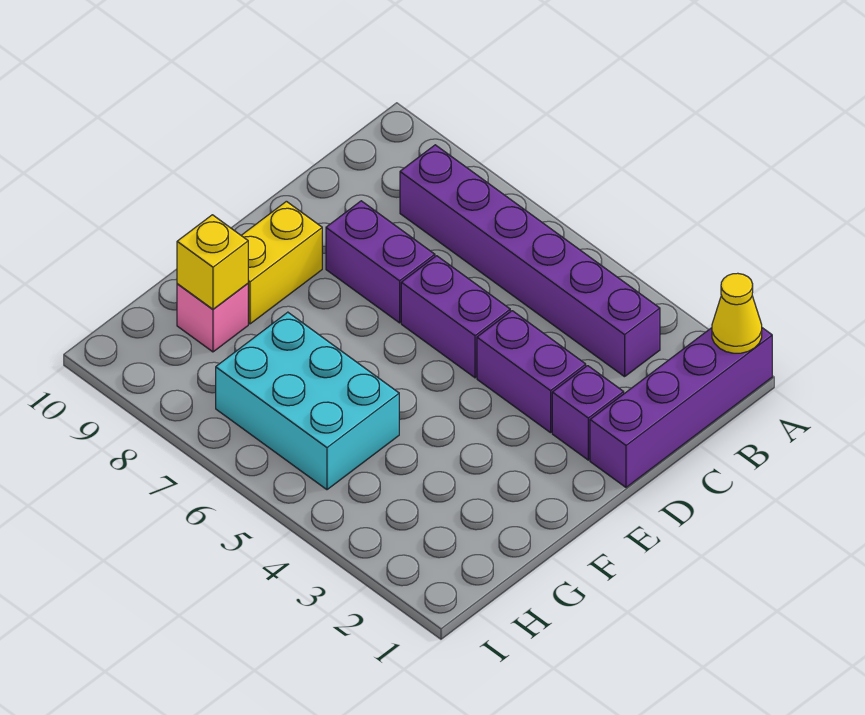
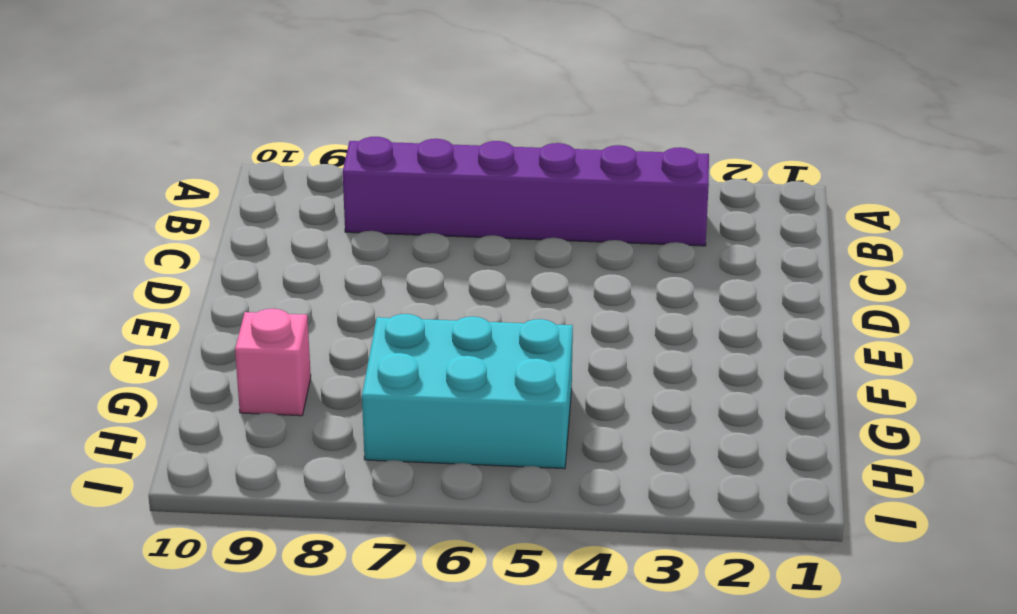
none -> purple brick A1:D1 level 1
none -> purple brick D2 level 1

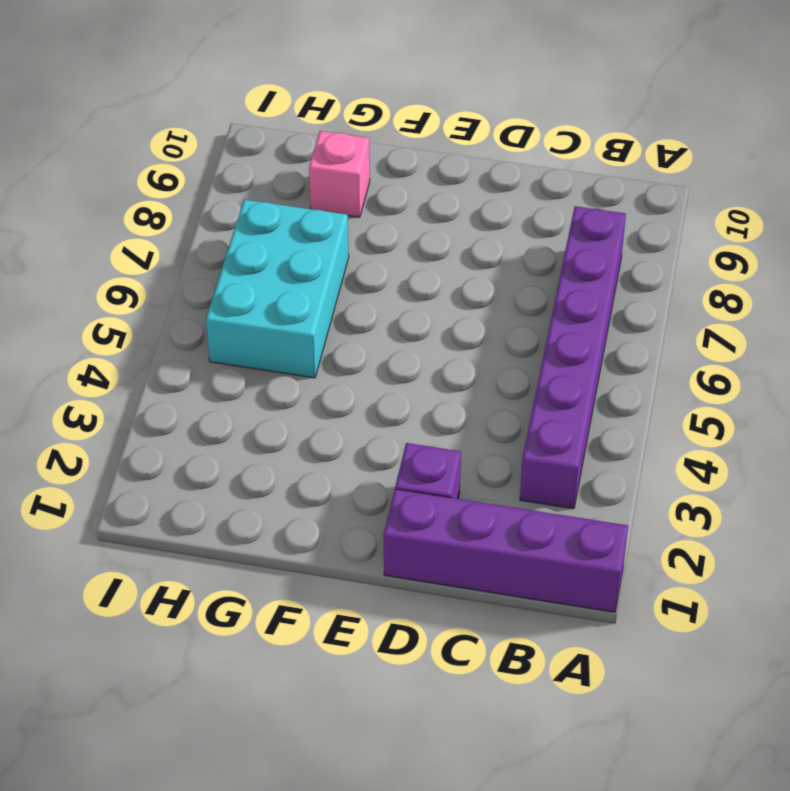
none -> purple brick D3:D4 level 1
none -> purple brick D5:D6 level 1

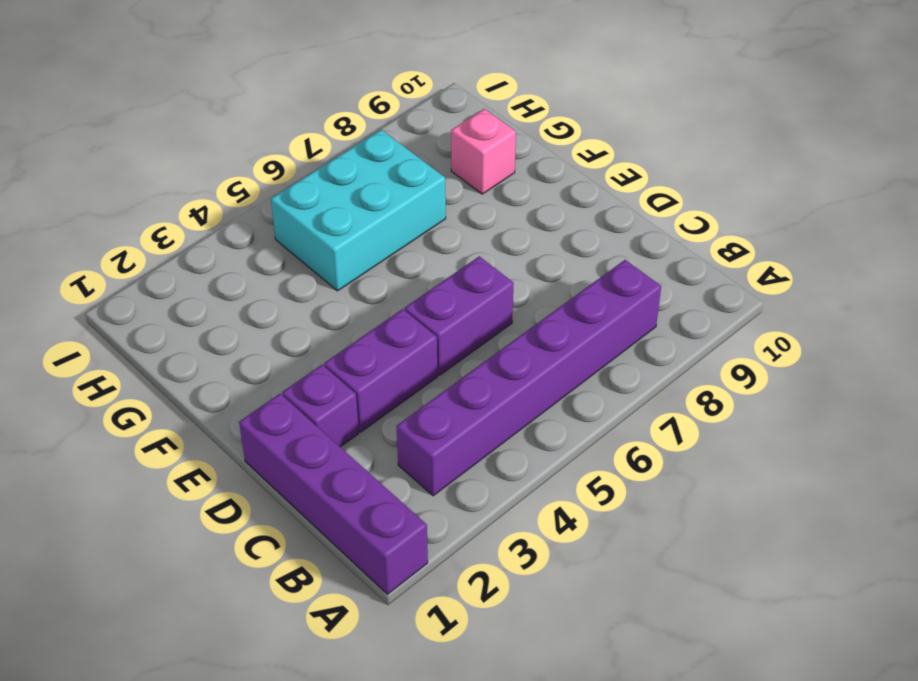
none -> purple brick D7:D8 level 1
none -> yellow brick E9:F9 level 1

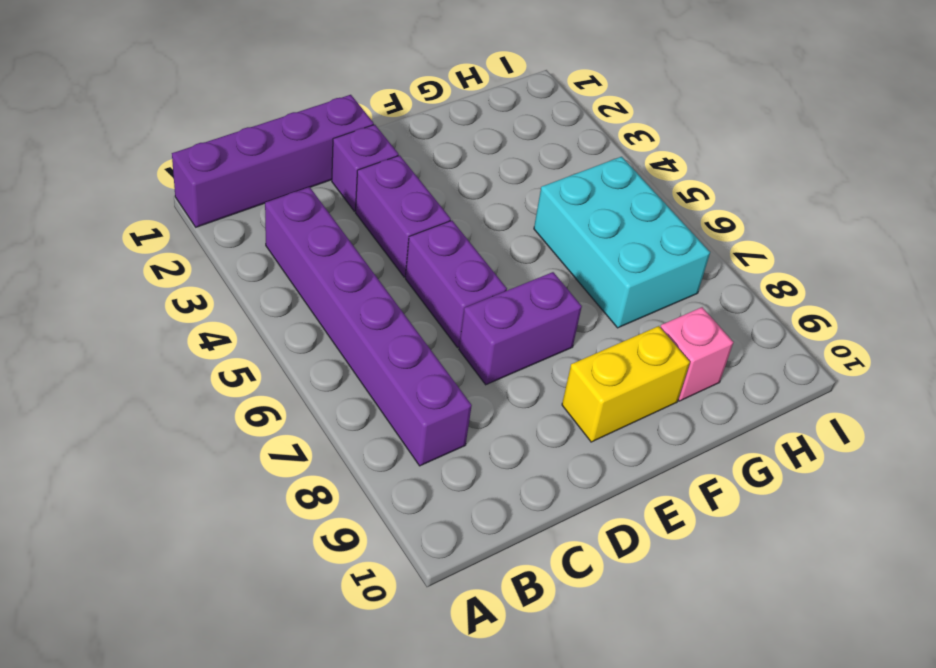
purple brick D7:E7 level 1 -> purple brick D7:D8 level 1
none -> yellow cone A1 level 2
none -> yellow brick G9 level 2

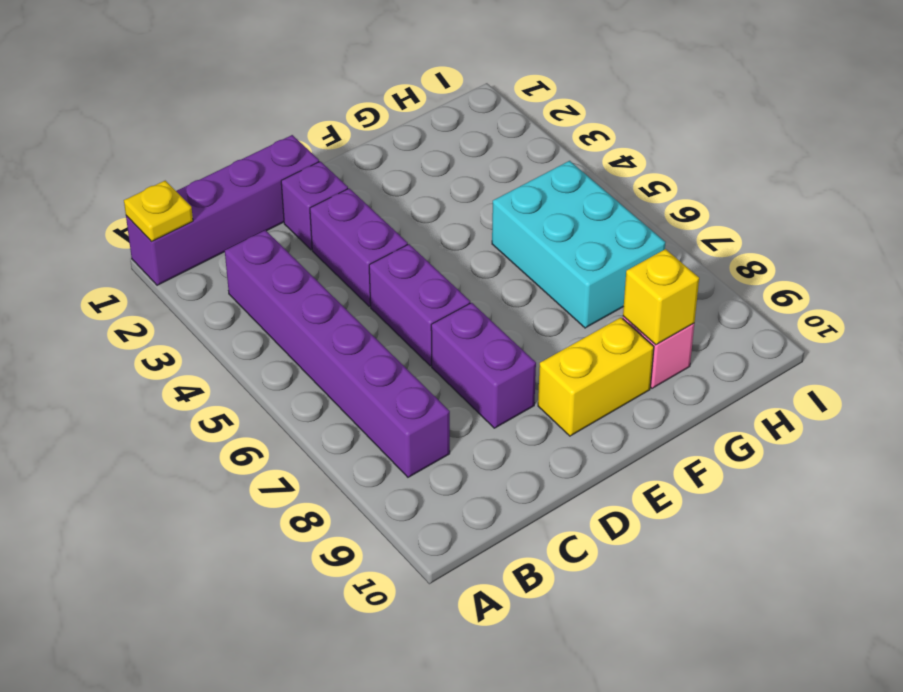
yellow plate A1 level 2 -> yellow cone A1 level 2

